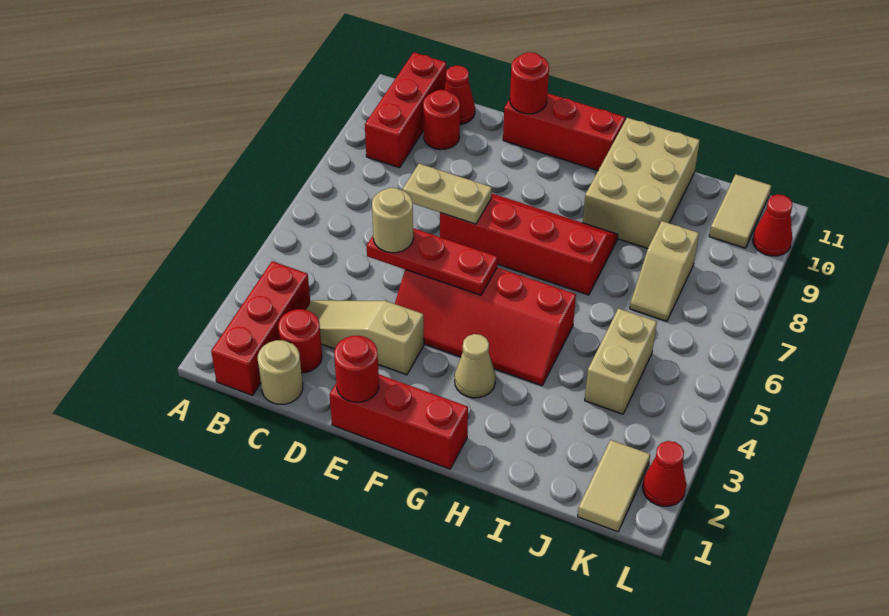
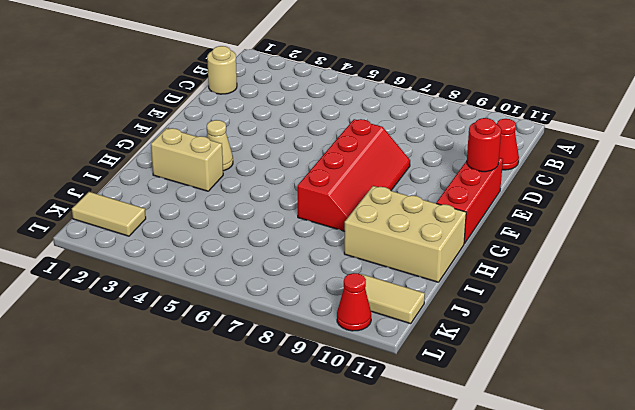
tan brick H2:H3 level 1 -> tan brick J4:J5 level 1
none -> red brick B1:B3 level 1
none -> red brick B9:B11 level 1
none -> red round brick C2 level 1

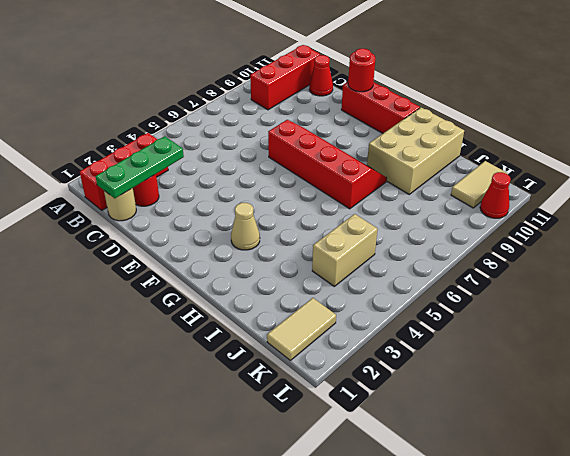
green plate C1:C3 level 2 -> none
none -> tan slope C3:E3 level 1 top E
none -> red round brick C10 level 1
none -> red brick E1:G1 level 1

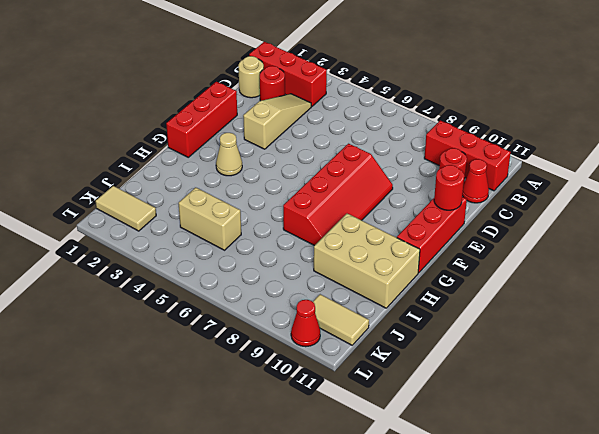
none -> red slope E4:H5 level 1 top 5
none -> tan slope J7:J8 level 1 top 8
none -> red cone L2 level 1

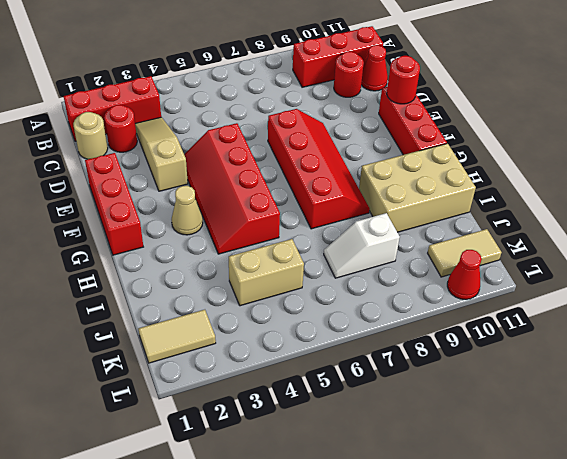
white slope J7:J8 level 1 top 8 -> tan slope J7:J8 level 1 top 8
none -> red cone L2 level 1
none -> red plate D5:F5 level 2
none -> tan plate D7:E7 level 2

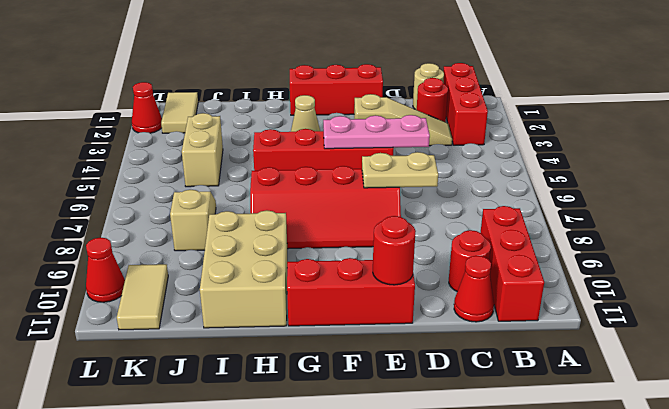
pink plate D5:F5 level 2 -> red plate D5:F5 level 2
none -> red round brick E1 level 2
none -> tan round brick D5 level 3

